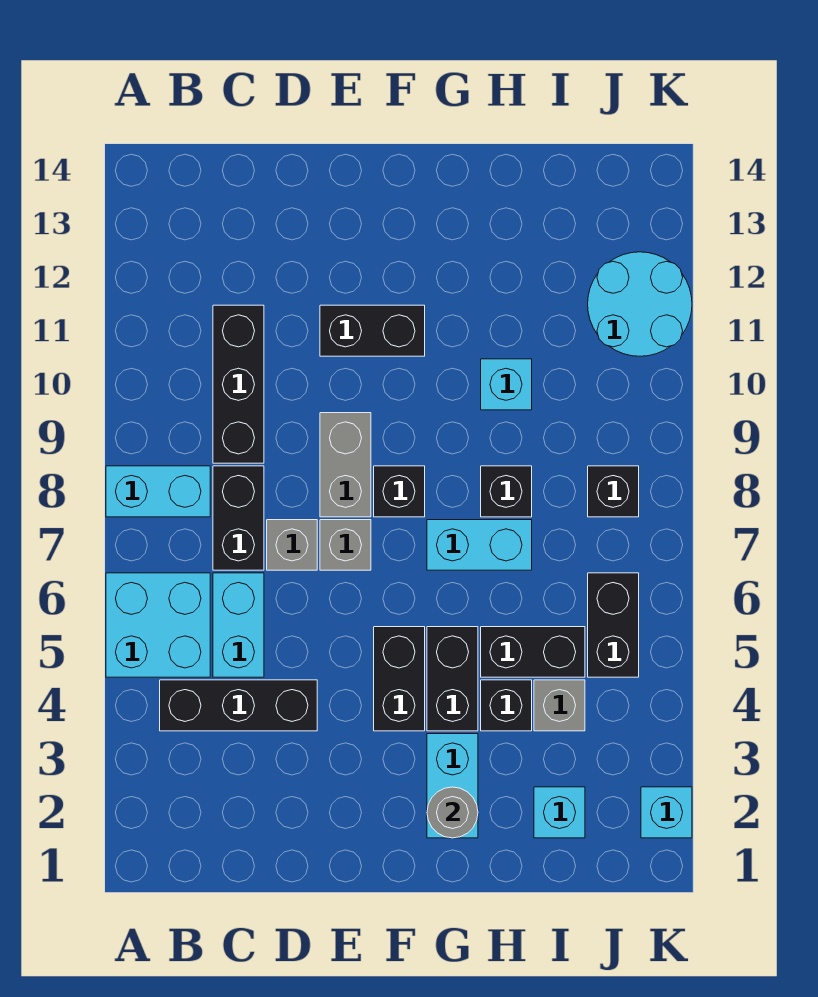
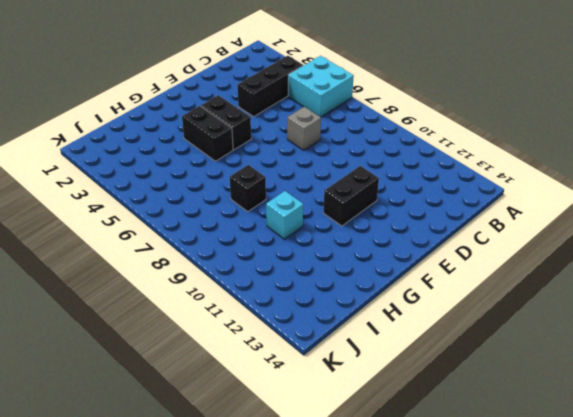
none -> cyan brick A8:B8 level 1
none -> cyan brick C5:C6 level 1
none -> black brick C7:C8 level 1

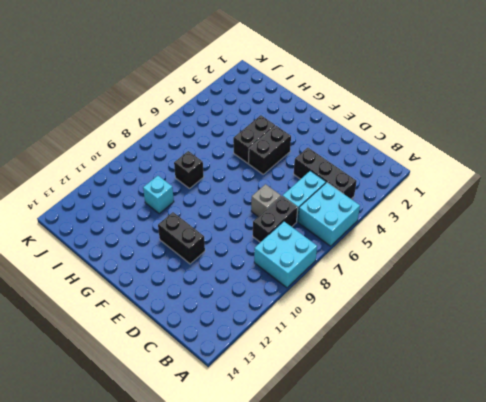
cyan brick A8:B9 level 1 -> cyan brick A8:B8 level 1
none -> black brick C9:C11 level 1
none -> grey brick E7 level 1
none -> grey brick E8:E9 level 1

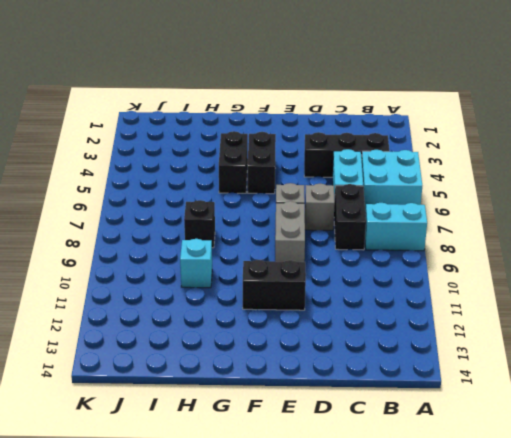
none -> black brick C9:C11 level 1
none -> black brick F8 level 1
none -> cyan brick G2:G3 level 1

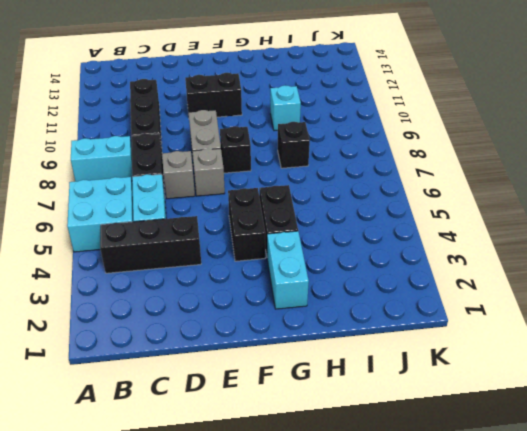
none -> cyan brick G7:H7 level 1
none -> black brick H4 level 1
none -> black brick H5:I5 level 1

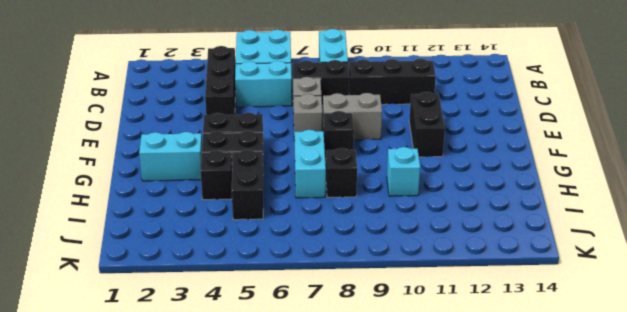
none -> cyan brick I2 level 1
none -> grey brick I4 level 1
none -> black brick J5:J6 level 1

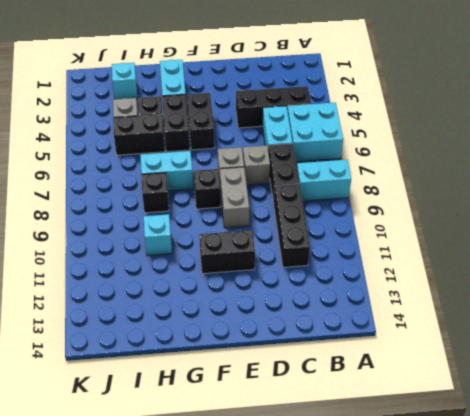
none -> black brick J5:J6 level 1
none -> black brick J8 level 1
none -> cyan round brick J11:K12 level 1

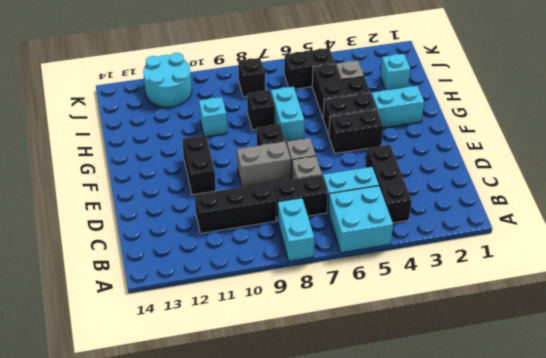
none -> cyan brick K2 level 1
none -> grey round brick G2 level 2

